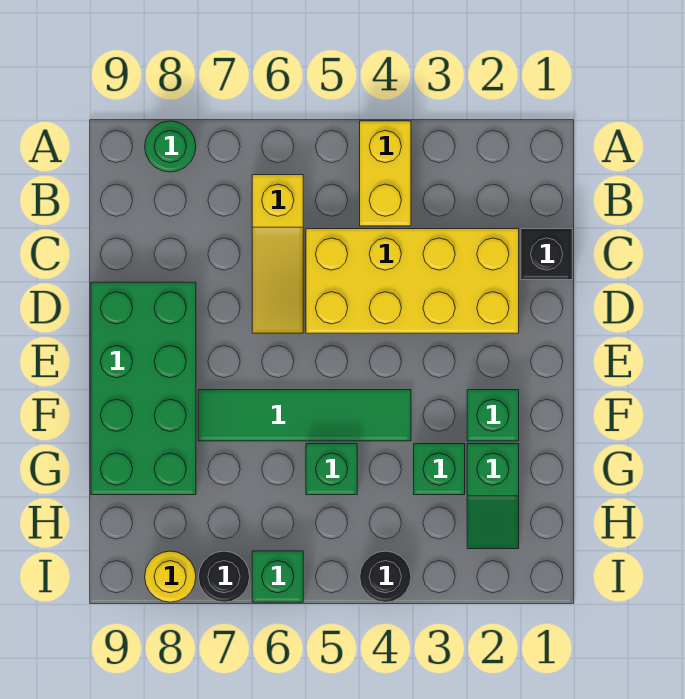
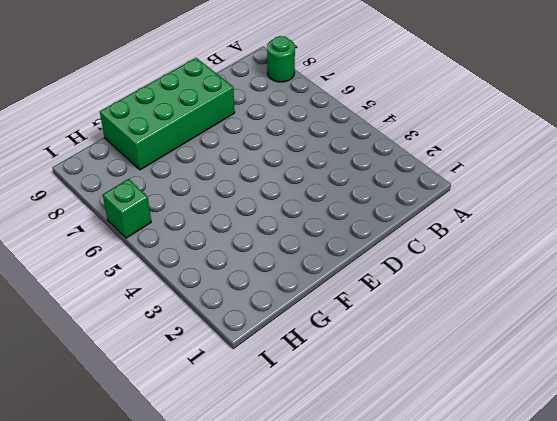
none -> yellow brick A4:B4 level 1
none -> yellow slope B6:D6 level 1 top B
none -> black brick C1 level 1

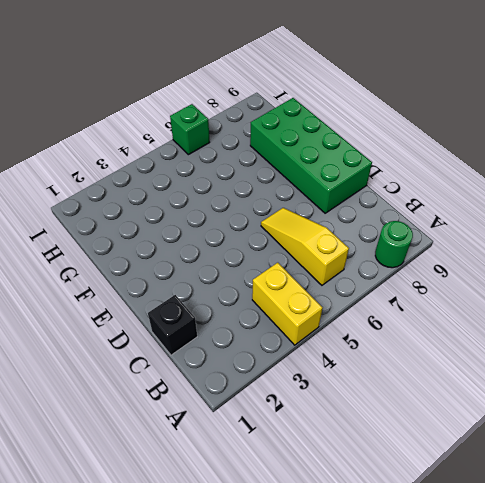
none -> yellow brick C2:D5 level 1
none -> green brick F2 level 1
none -> green tile F4:F7 level 1

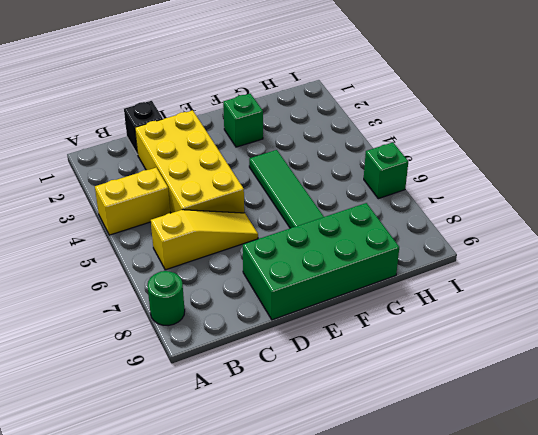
none -> green slope G2:H2 level 1 top G
none -> green brick G3 level 1
none -> green brick G5 level 1

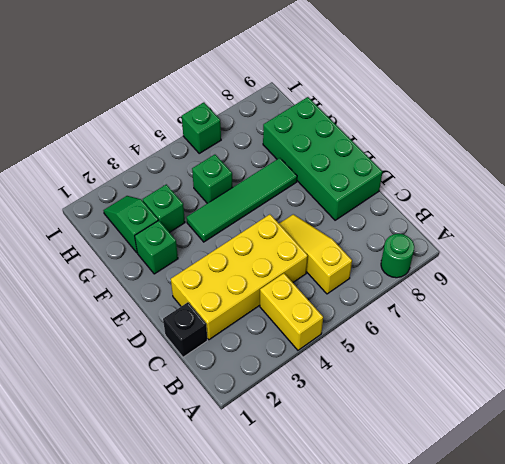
none -> black round brick I4 level 1
none -> black round brick I7 level 1
none -> yellow round brick I8 level 1

